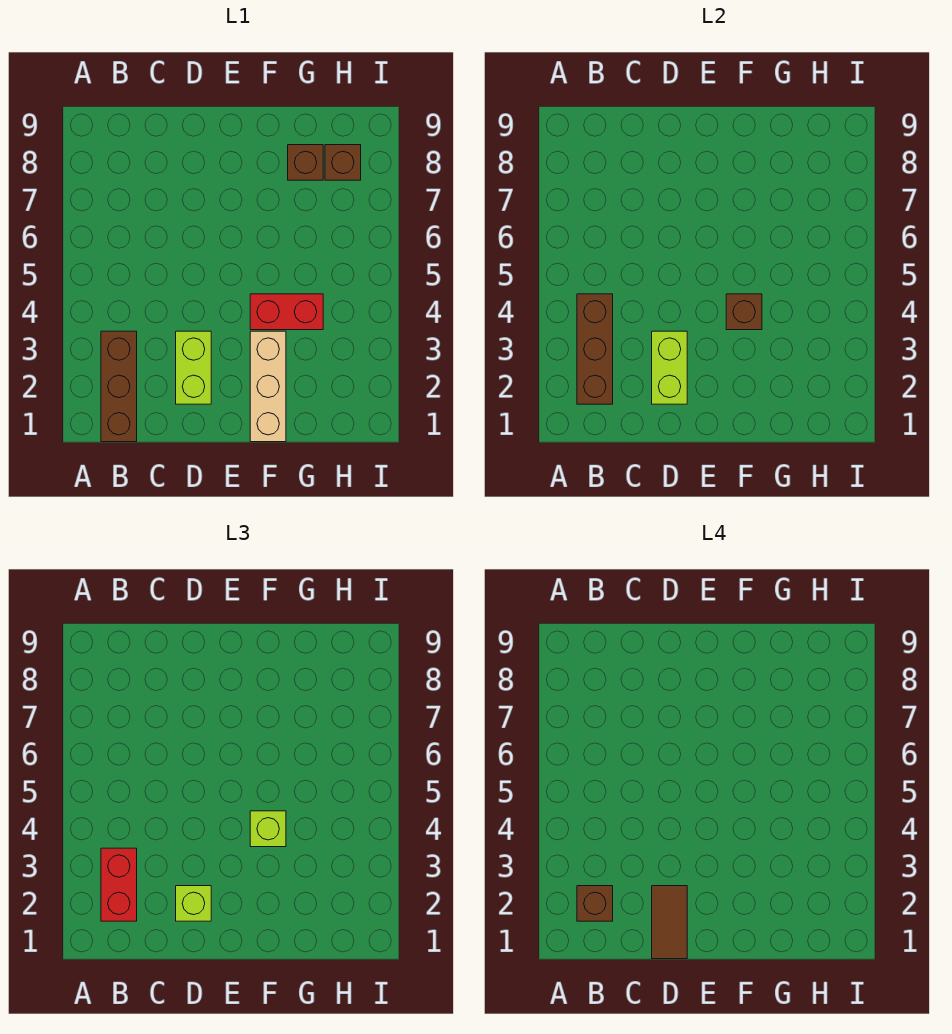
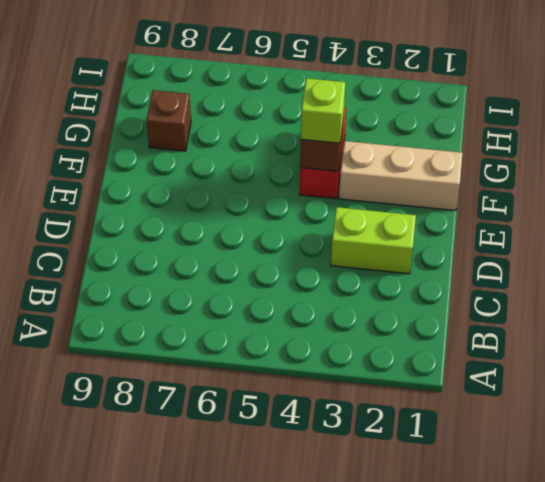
none -> brown brick B1:B3 level 1
none -> brown brick H8 level 1
none -> brown brick B2:B4 level 2

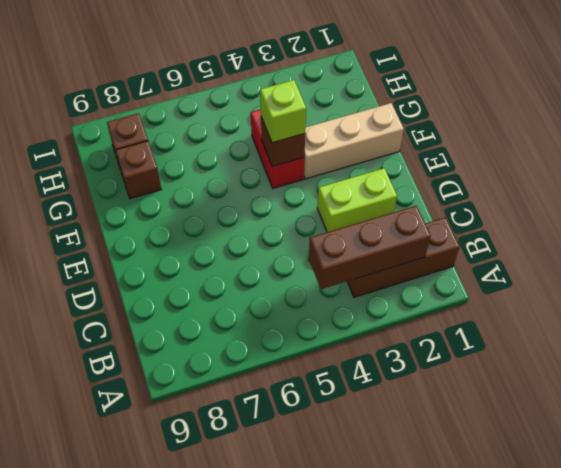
none -> lime brick D2:D3 level 2
none -> red brick B2:B3 level 3
none -> lime brick D2 level 3

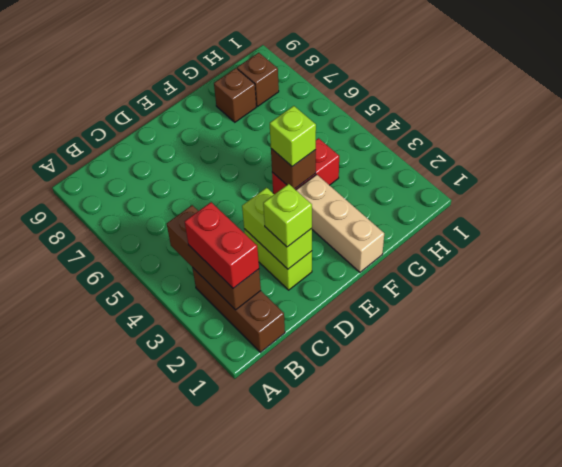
none -> brown brick B2 level 4
none -> brown tile D1:D2 level 4

